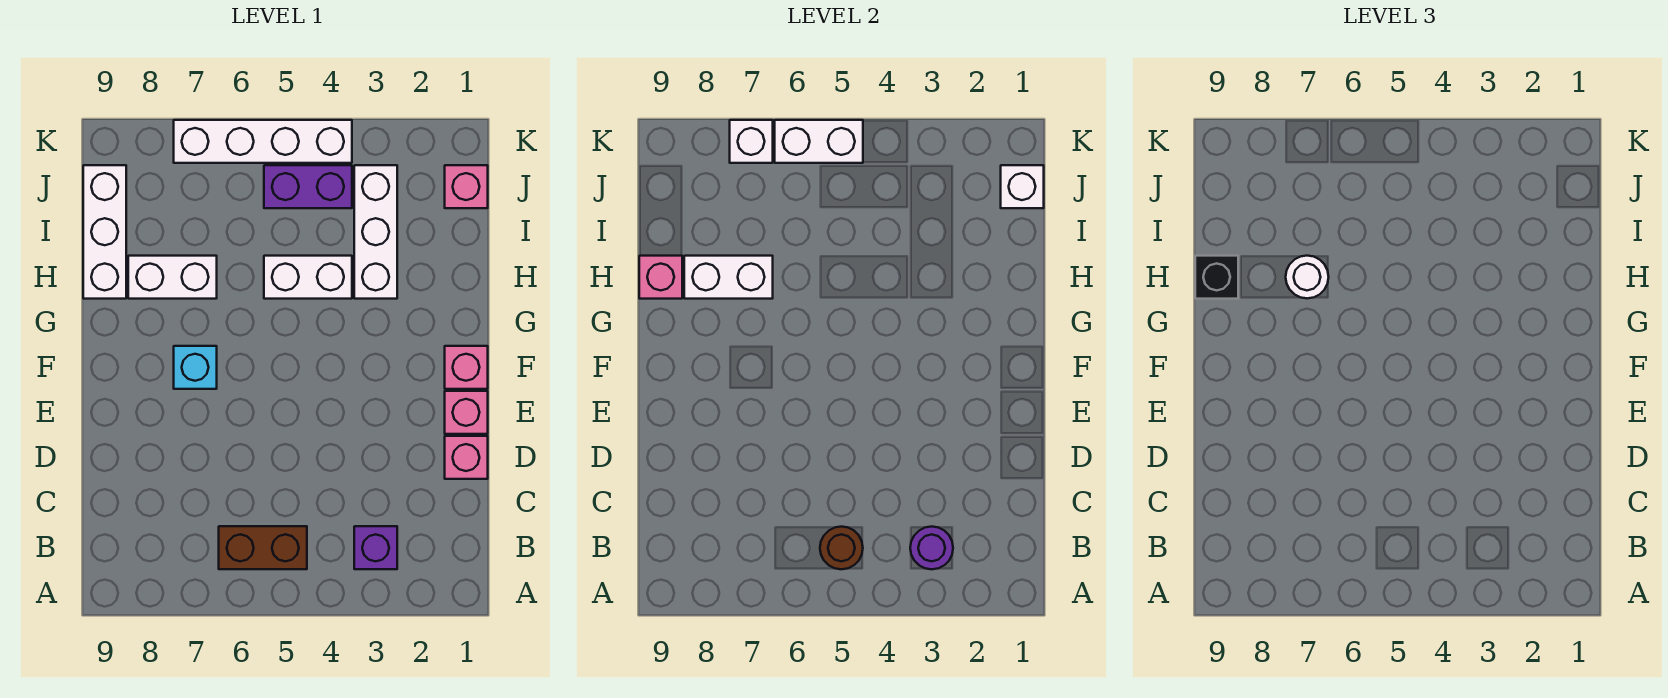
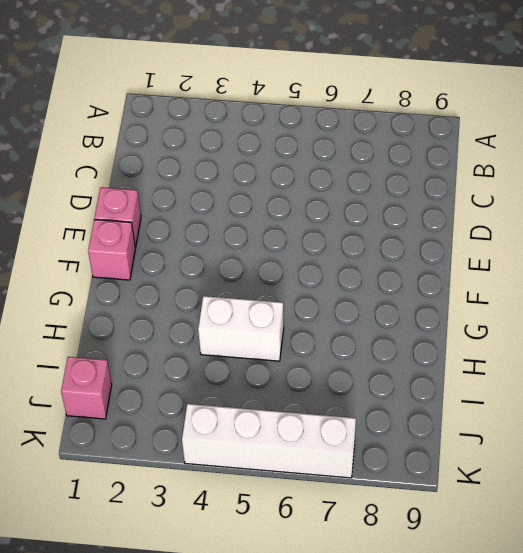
none -> purple brick B3 level 1
none -> brown brick B5:B6 level 1
none -> pink brick D1 level 1

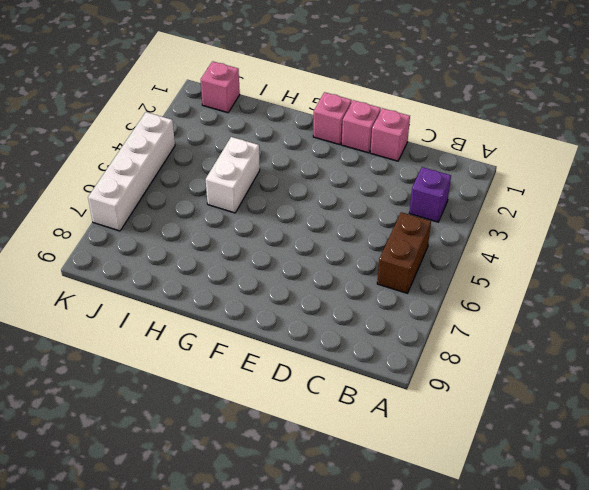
none -> cyan brick F7 level 1
none -> white brick H3:J3 level 1
none -> white brick H7:H8 level 1

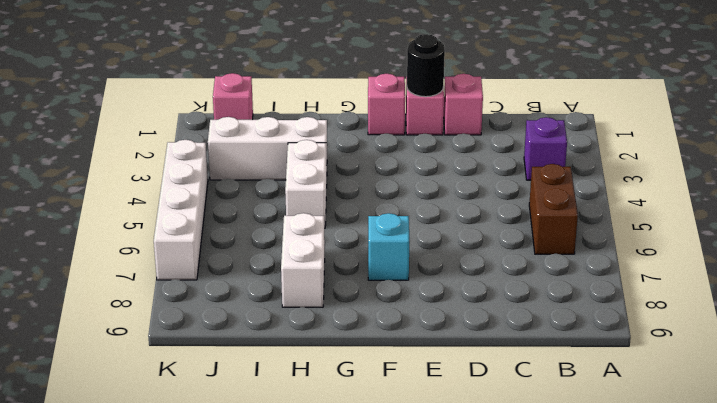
black round brick E1 level 2 -> none
none -> white brick H9:J9 level 1
none -> purple brick J4:J5 level 1
none -> purple round brick B3 level 2

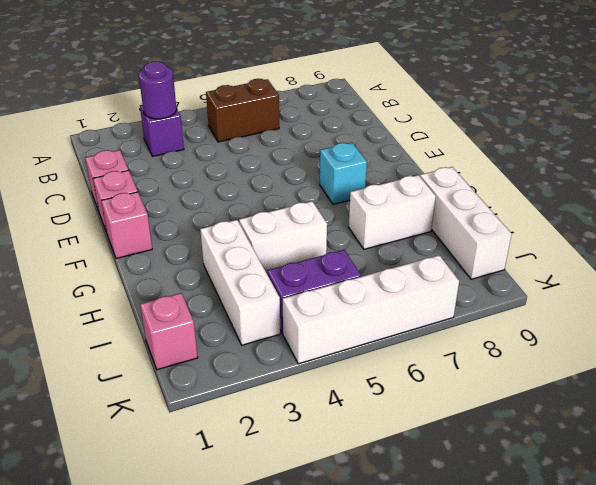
none -> brown round brick B5 level 2
none -> white brick H7:H8 level 2
none -> pink brick H9 level 2

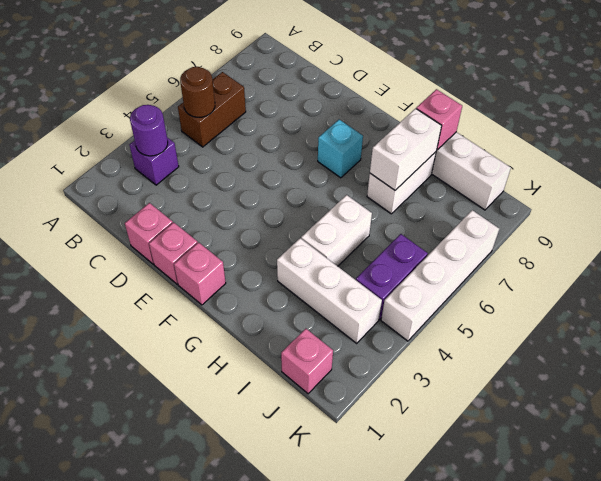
none -> white brick J1 level 2
none -> white brick K5:K6 level 2
none -> white brick K7 level 2

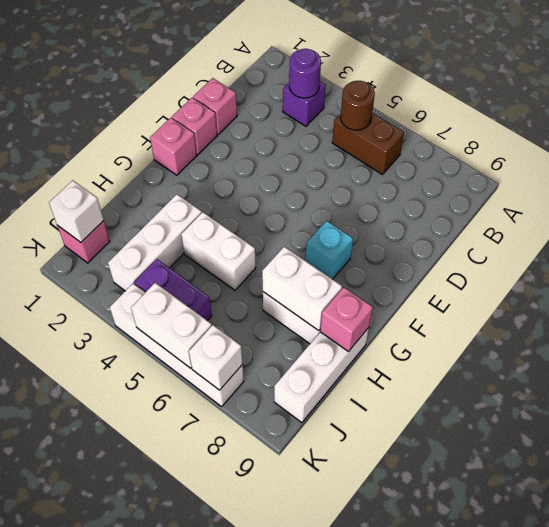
none -> white round brick H7 level 3
none -> black brick H9 level 3

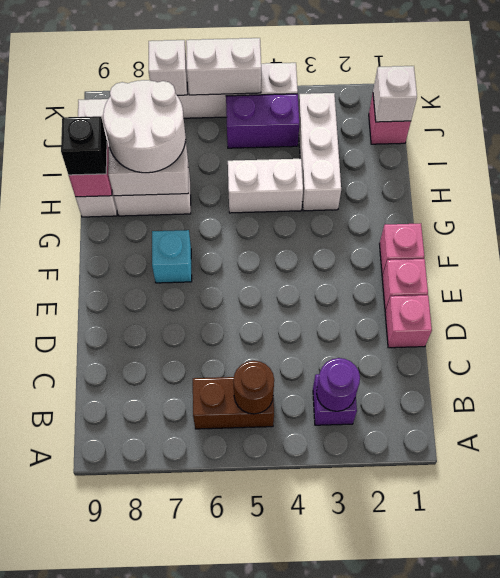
white round brick H7:I8 level 3 -> white round brick H7 level 3

